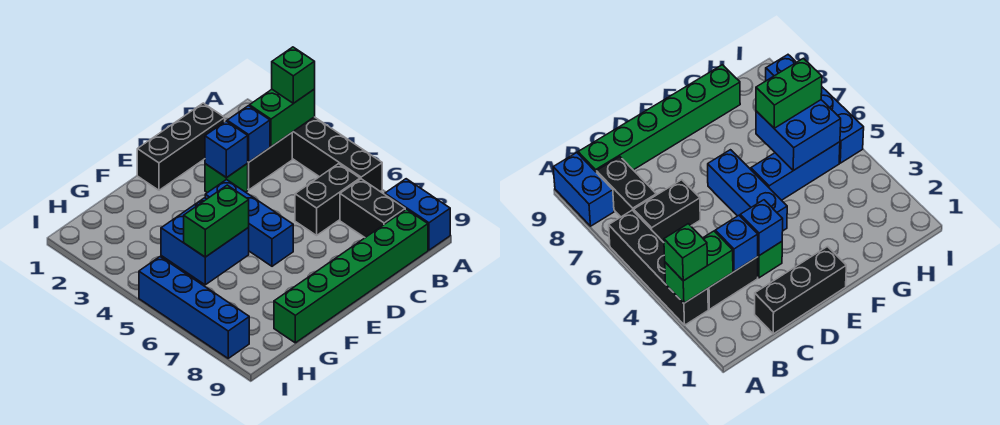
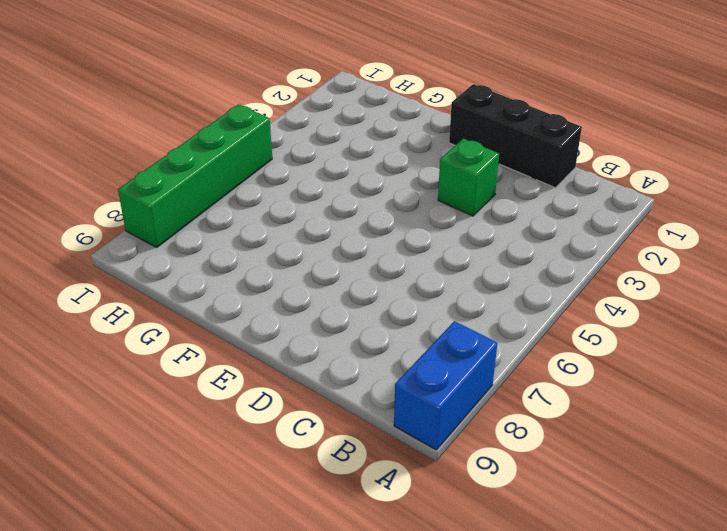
green brick I5:I8 level 1 -> blue brick I5:I8 level 1
none -> black brick A3:A6 level 1
none -> black brick B3:C3 level 1
none -> black brick B6:C6 level 1

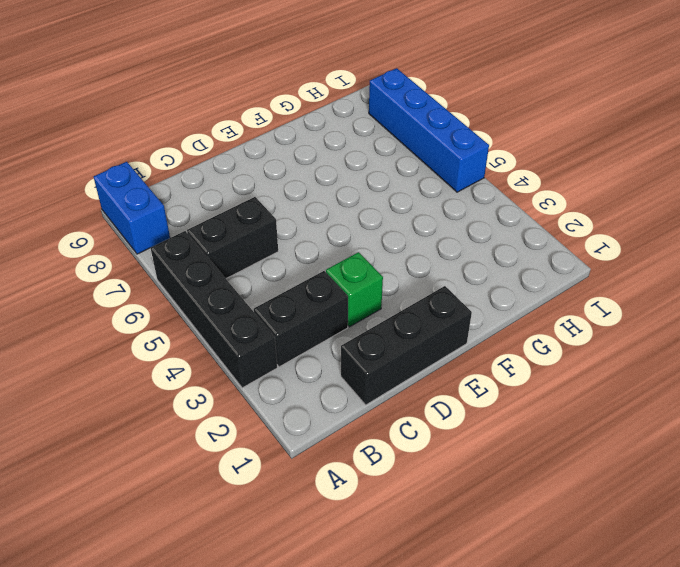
none -> black brick B7:B8 level 1
none -> green brick B9:G9 level 1
none -> blue brick E4:E6 level 1

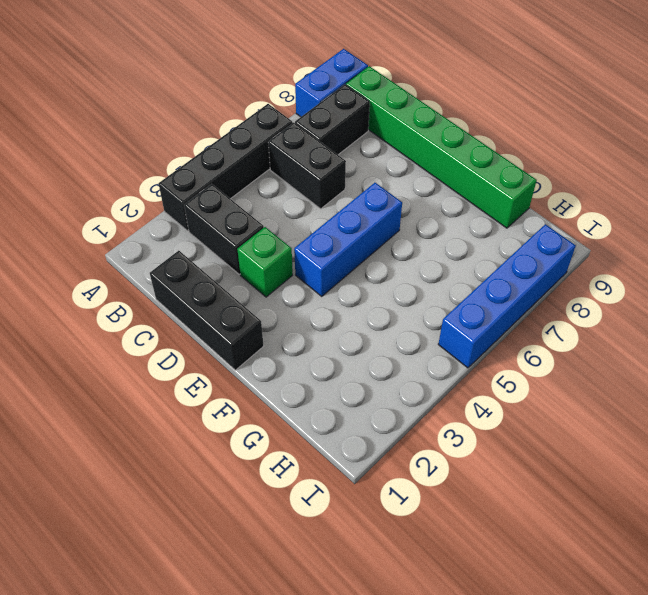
none -> blue brick F5:H5 level 1
none -> green brick A3:B3 level 2
none -> blue brick C3 level 2

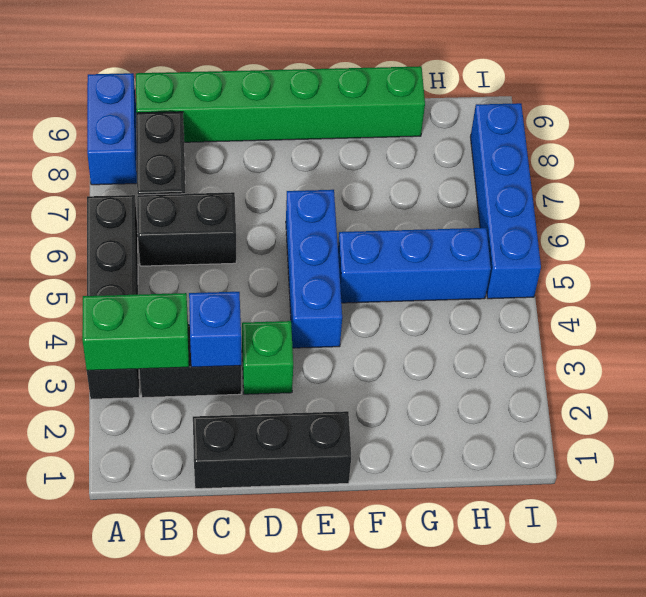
none -> blue brick D3 level 2
none -> blue brick G5:H6 level 2
none -> green brick A3 level 3

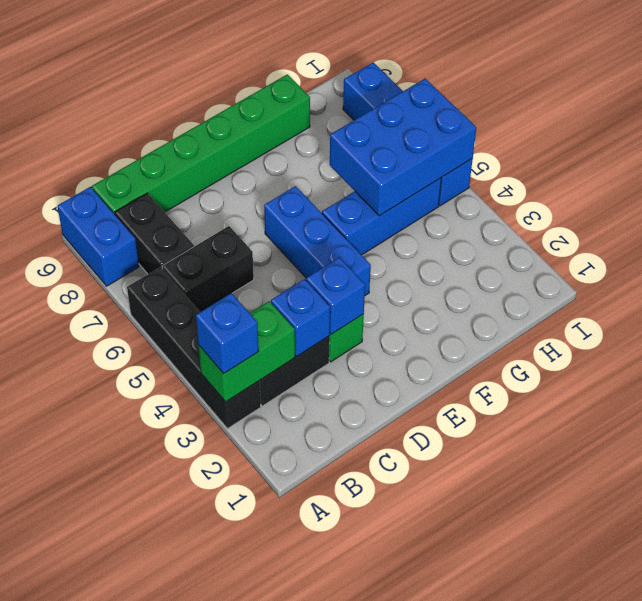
blue brick A3 level 3 -> green brick A3 level 3
blue brick G5:I6 level 2 -> blue brick G5:H6 level 2
none -> black brick C1:E1 level 1
none -> green brick G6:H6 level 3

